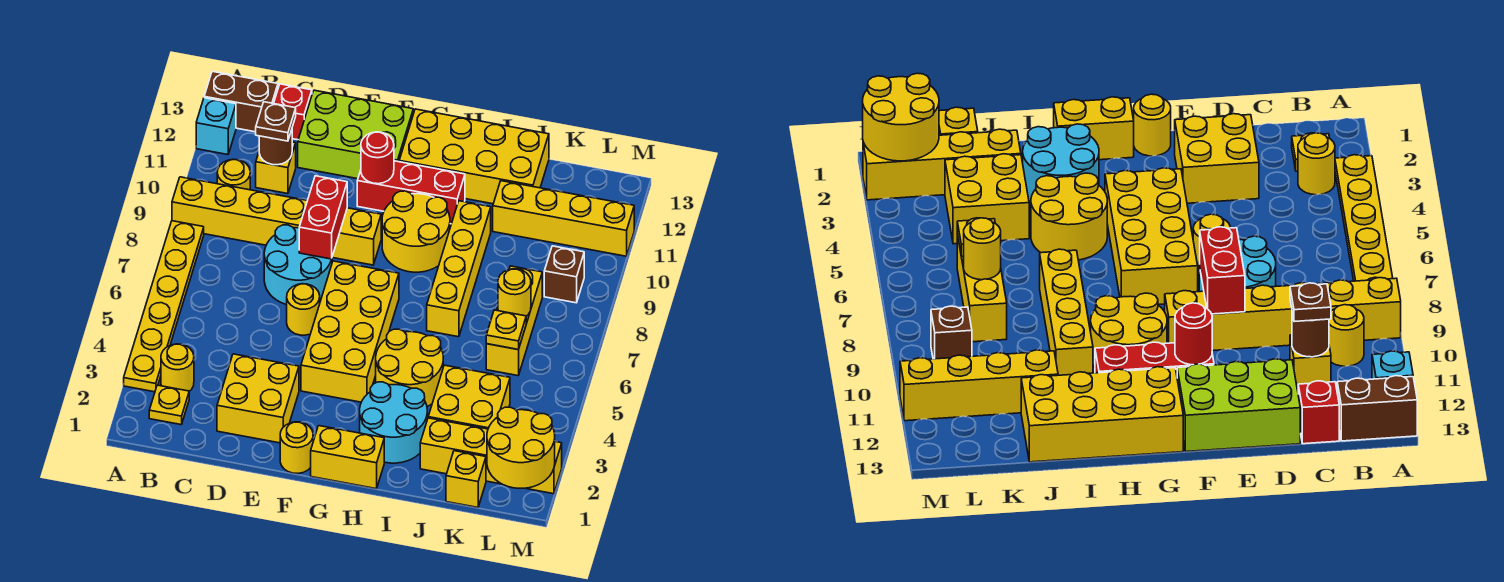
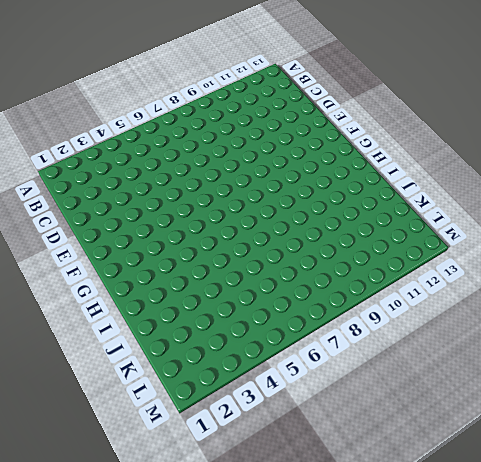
none -> yellow plate A3:A8 level 1
none -> yellow brick A9:F9 level 1
none -> cyan brick A12 level 1
none -> brown brick A13:B13 level 1

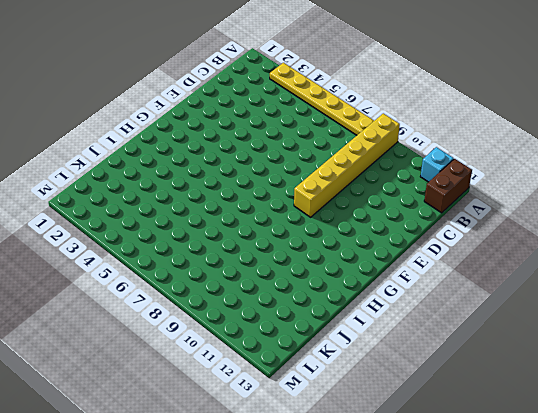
none -> yellow plate B2 level 1
none -> yellow round brick B3 level 1
none -> yellow round brick B10 level 1
none -> yellow brick C11 level 1

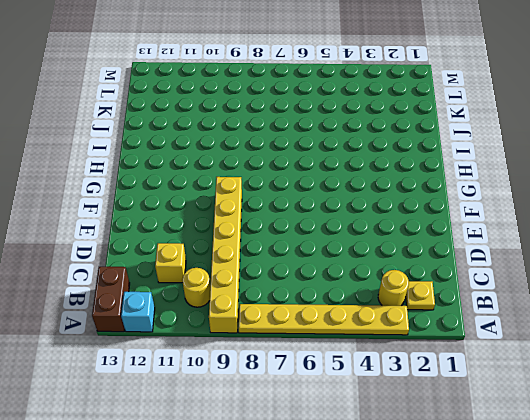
none -> red brick C13 level 1
none -> yellow brick D2:E3 level 1
none -> cyan round brick D7:E8 level 1
none -> lime brick D12:F13 level 1

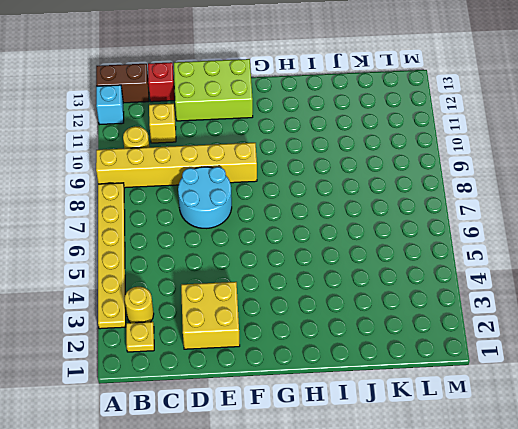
none -> yellow round brick E6 level 1
none -> yellow round brick F1 level 1
none -> yellow brick F4:G7 level 1
none -> red brick F11:H11 level 1

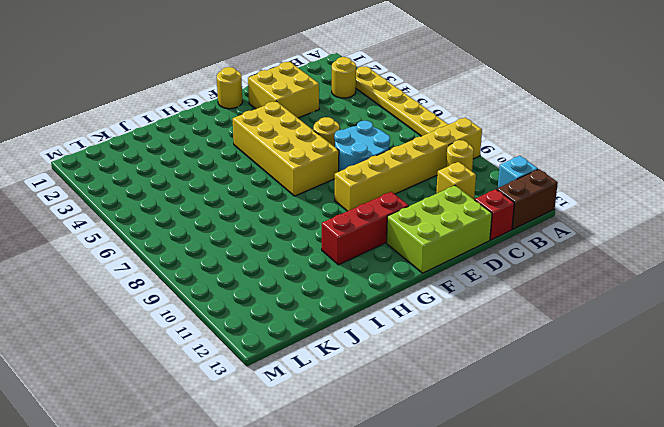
none -> yellow plate B2 level 1
none -> yellow brick G1:H1 level 1
none -> yellow round brick G9:H10 level 1
none -> yellow brick G12:J13 level 1

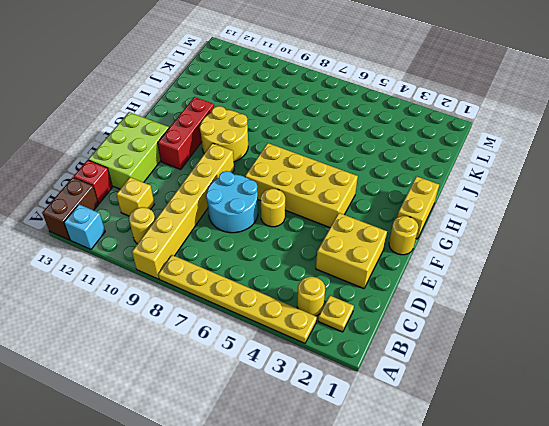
none -> yellow brick G12:J13 level 1
none -> cyan round brick H2:I3 level 1
none -> yellow round brick H4:I5 level 1
none -> yellow brick I7:I10 level 1

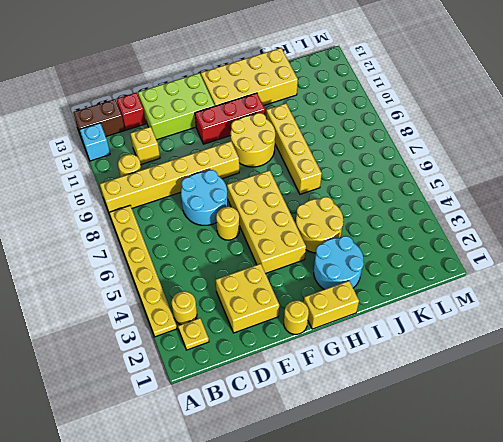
none -> yellow brick J2:M2 level 1
none -> yellow brick J3:K4 level 1
none -> yellow brick J11:M11 level 1
none -> yellow brick K1 level 1

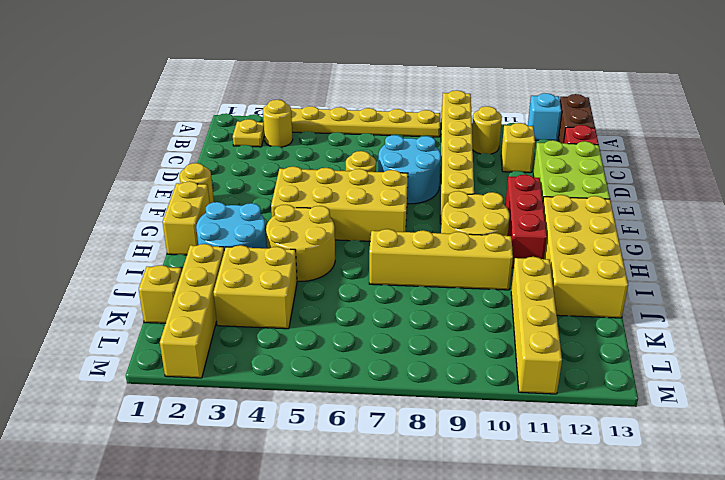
none -> yellow brick D2:E3 level 1
none -> yellow brick K6:K8 level 1
none -> brown brick L9 level 1
none -> brown round brick C11 level 2

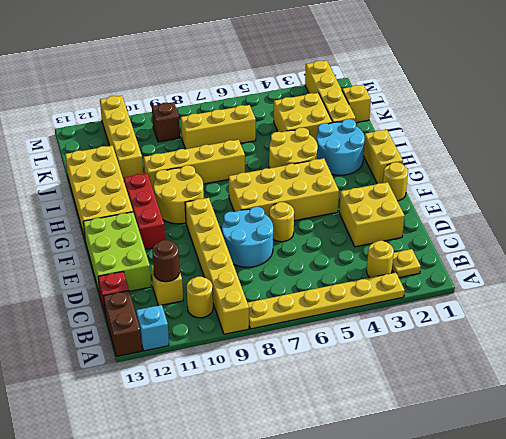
none -> red brick E8:E9 level 2
none -> red round brick F11 level 2
none -> yellow plate K6 level 2
none -> yellow round brick K7 level 2

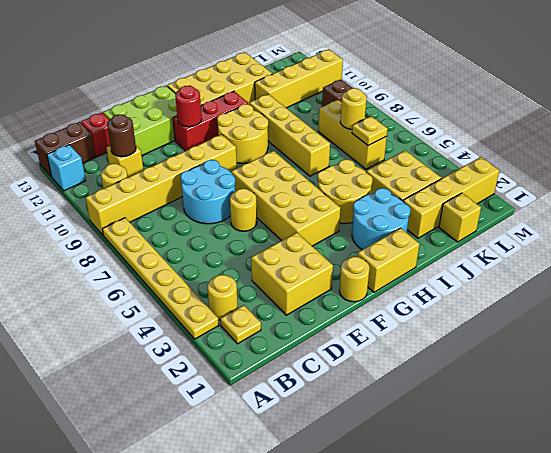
none -> red brick E8:E9 level 2
none -> yellow round brick L1:M2 level 2
none -> brown plate C11 level 3

